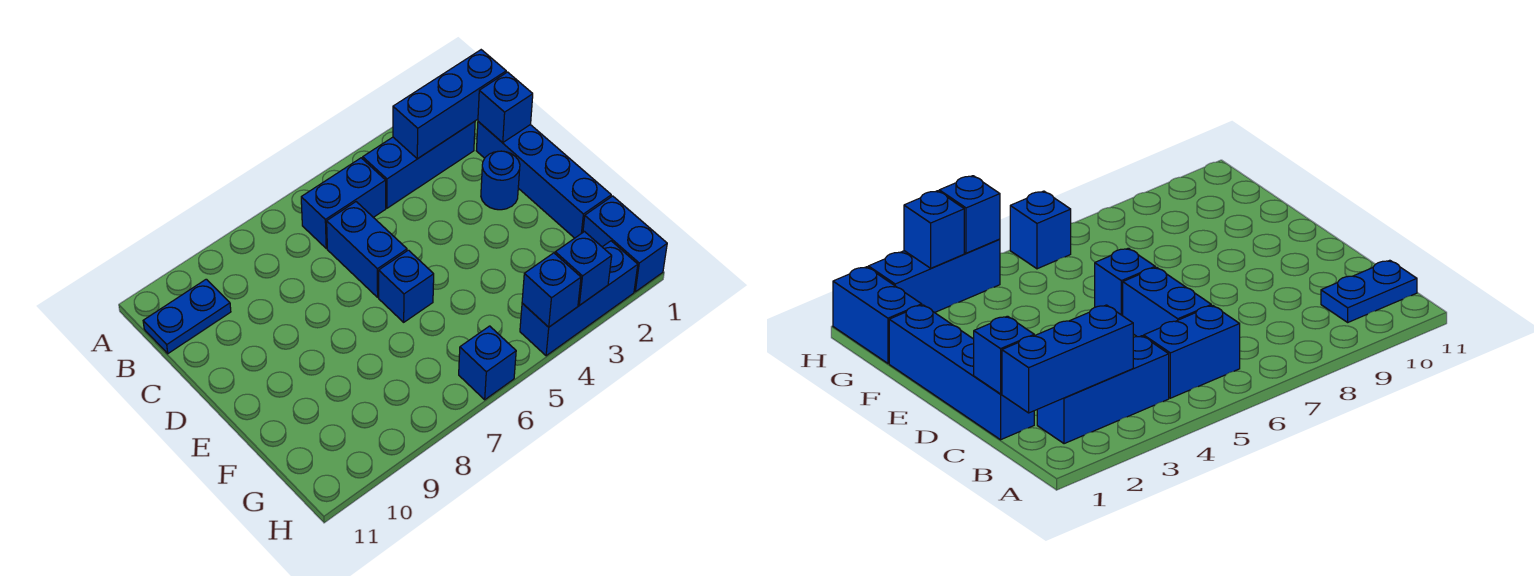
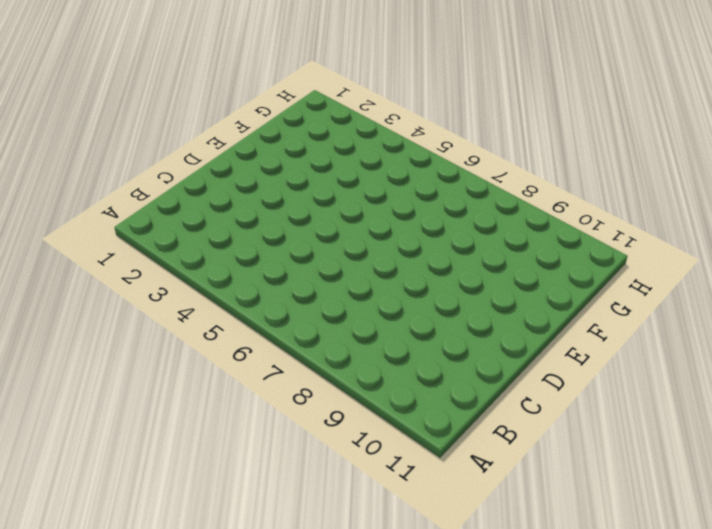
none -> blue brick B2:B4 level 1
none -> blue brick B5:B6 level 1
none -> blue plate B10:B11 level 1

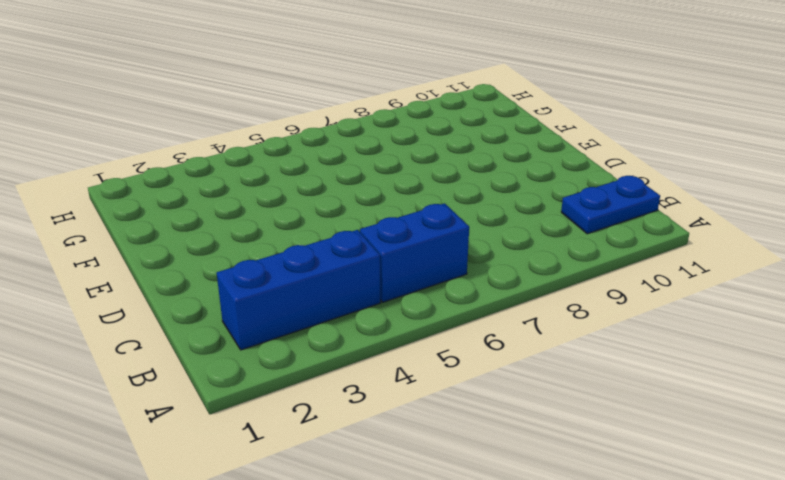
none -> blue brick C1:F1 level 1
none -> blue brick C6:D6 level 1
none -> blue round brick D2 level 1

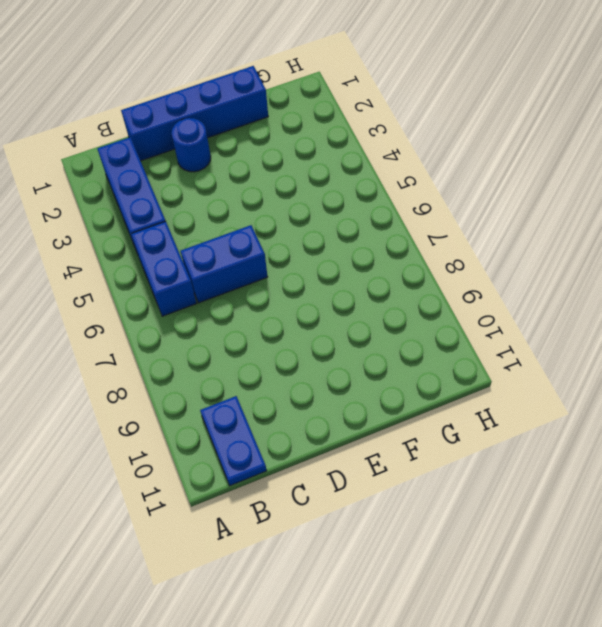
none -> blue brick E6 level 1
none -> blue brick G1:H1 level 1
none -> blue brick H2:H4 level 1

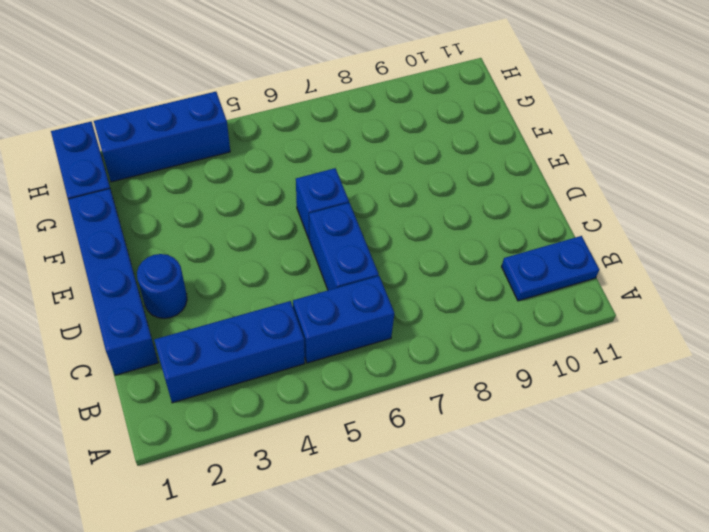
none -> blue brick H6 level 1
none -> blue brick B1:B3 level 2
none -> blue brick C1 level 2

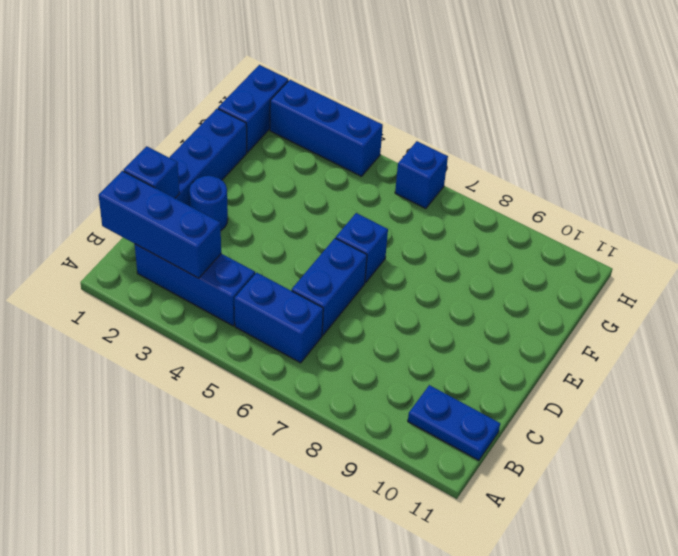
none -> blue brick H3 level 2
none -> blue brick H4 level 2

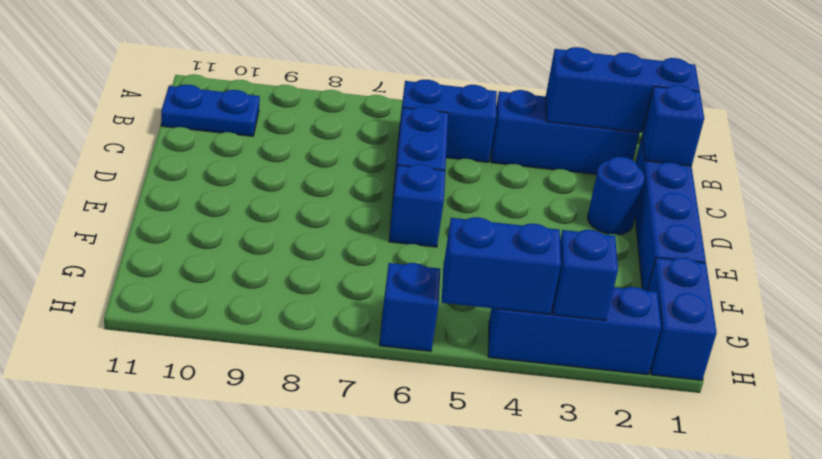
blue brick H4:H5 level 2 -> blue brick H4 level 2

